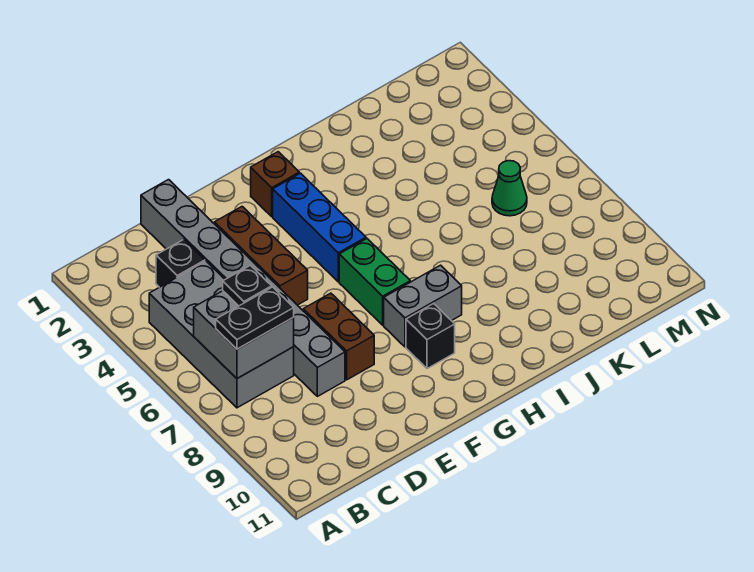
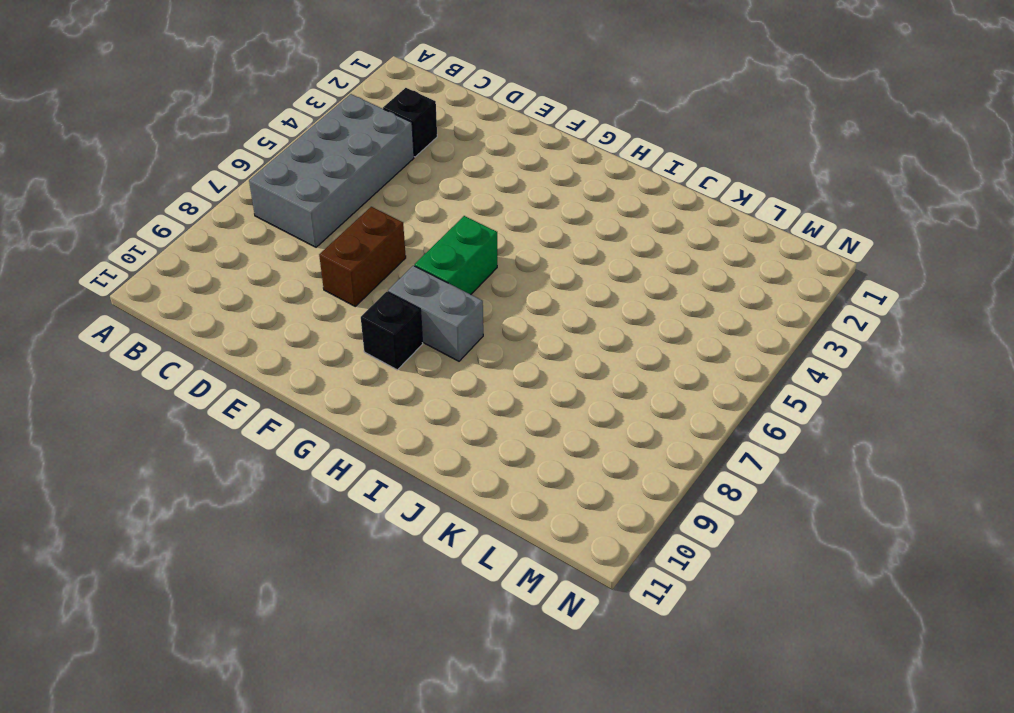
none -> grey brick D1:D8 level 1
none -> brown brick E3:E5 level 1
none -> brown brick G2 level 1

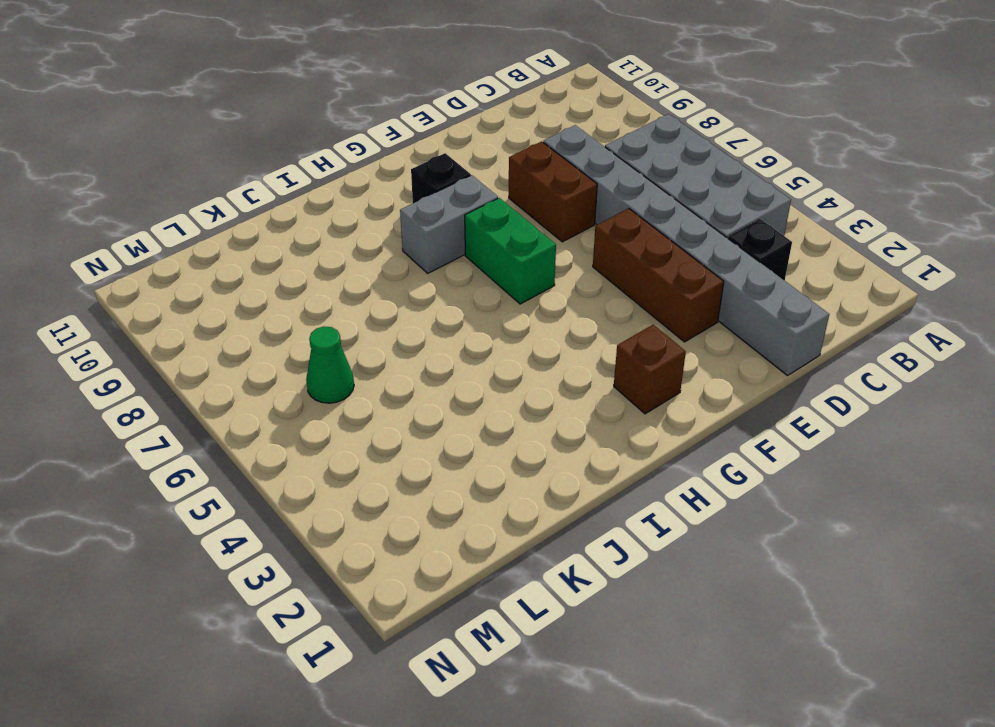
none -> blue brick G3:G5 level 1
none -> grey brick B6:C7 level 2
none -> black plate B7:C7 level 3

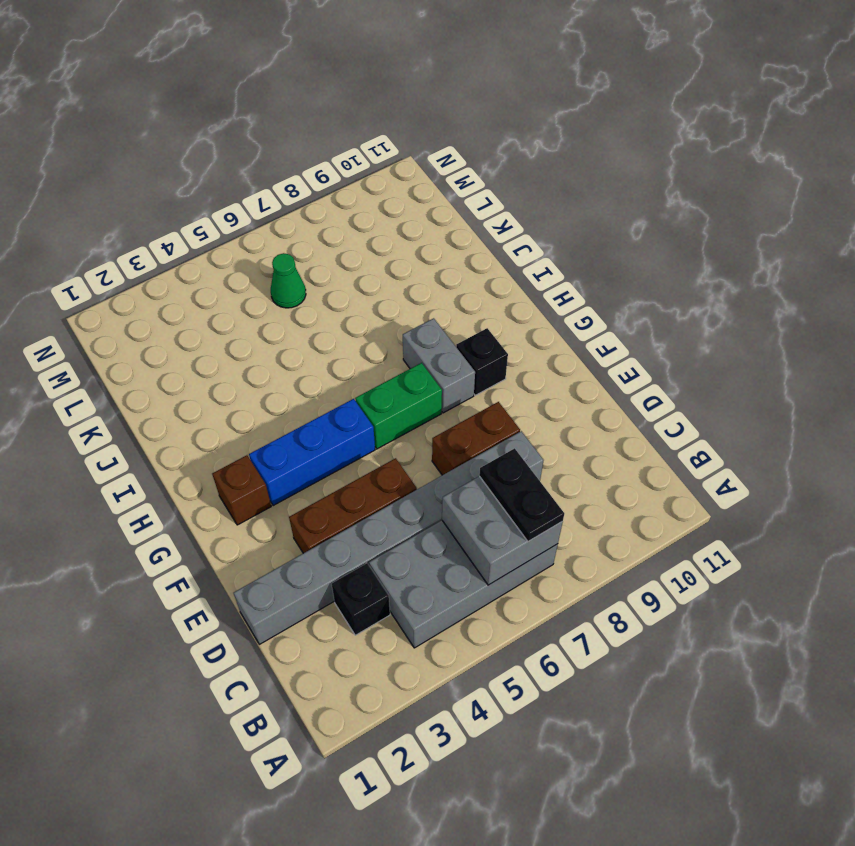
none -> black plate C6 level 3

